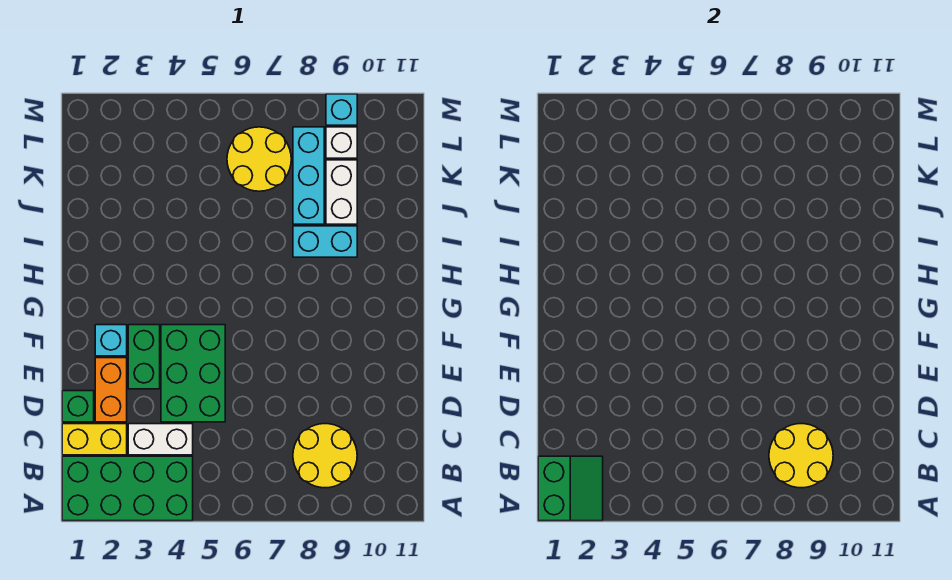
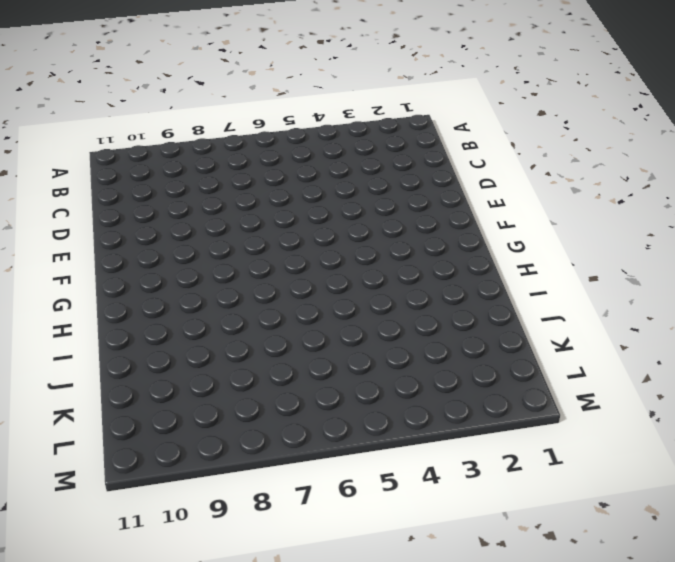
none -> green brick A1:B4 level 1
none -> yellow round brick B8:C9 level 1
none -> yellow brick C1:C2 level 1

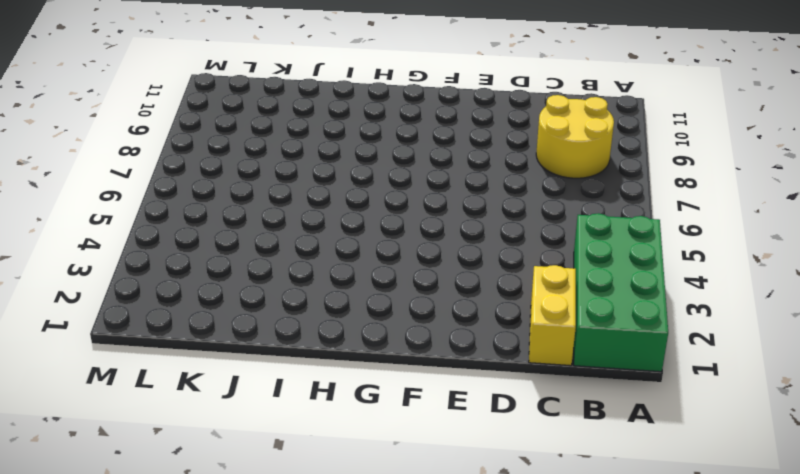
none -> white brick C3:C4 level 1
none -> green brick D1 level 1
none -> orange brick D2:E2 level 1

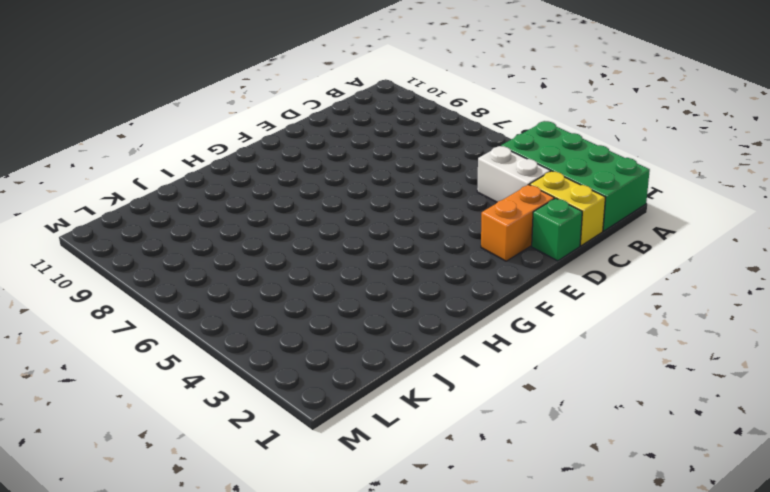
none -> yellow round brick B8:C9 level 1
none -> green brick D4:F5 level 1
none -> green brick E3:F3 level 1

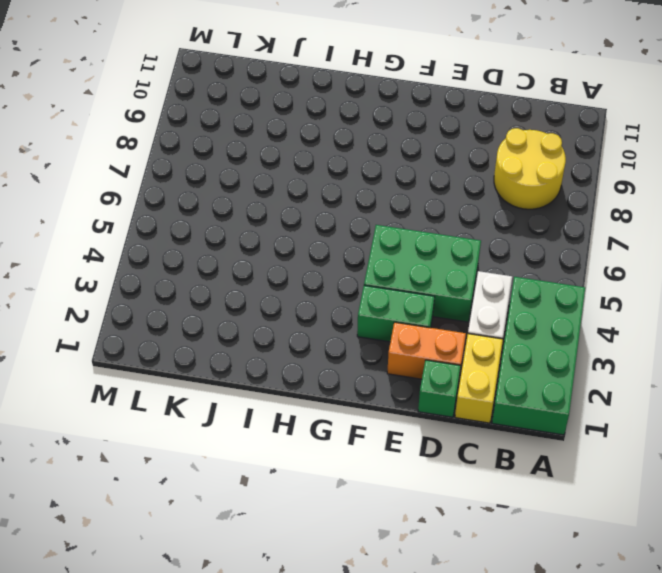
none -> cyan brick F2 level 1
none -> cyan brick I8:I9 level 1
none -> cyan brick J8:L8 level 1

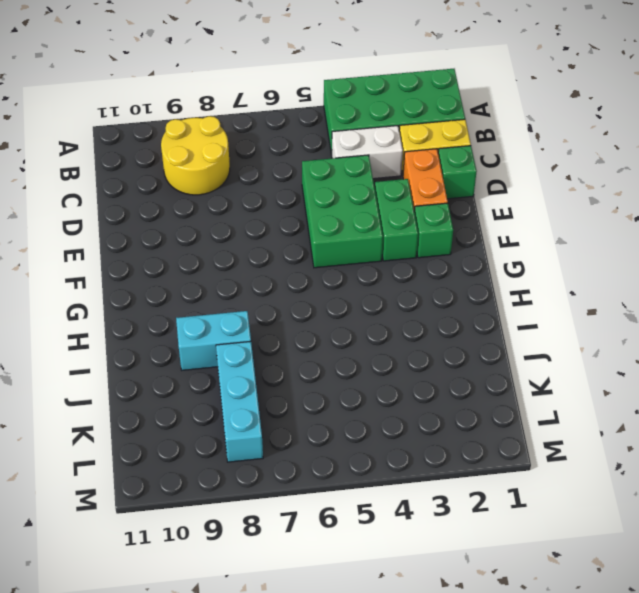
green brick F2 level 1 -> cyan brick F2 level 1
none -> white brick J9:K9 level 1
none -> yellow round brick K6:L7 level 1
none -> white brick L9 level 1

